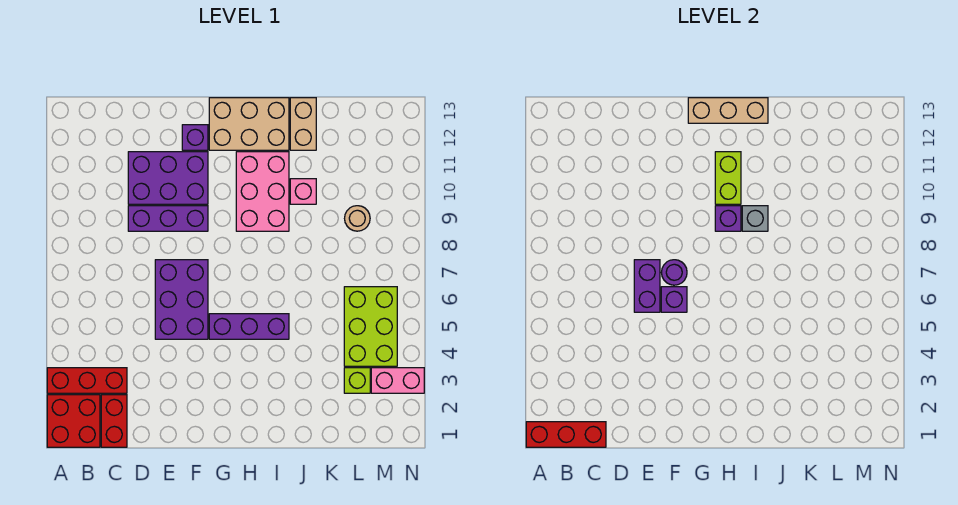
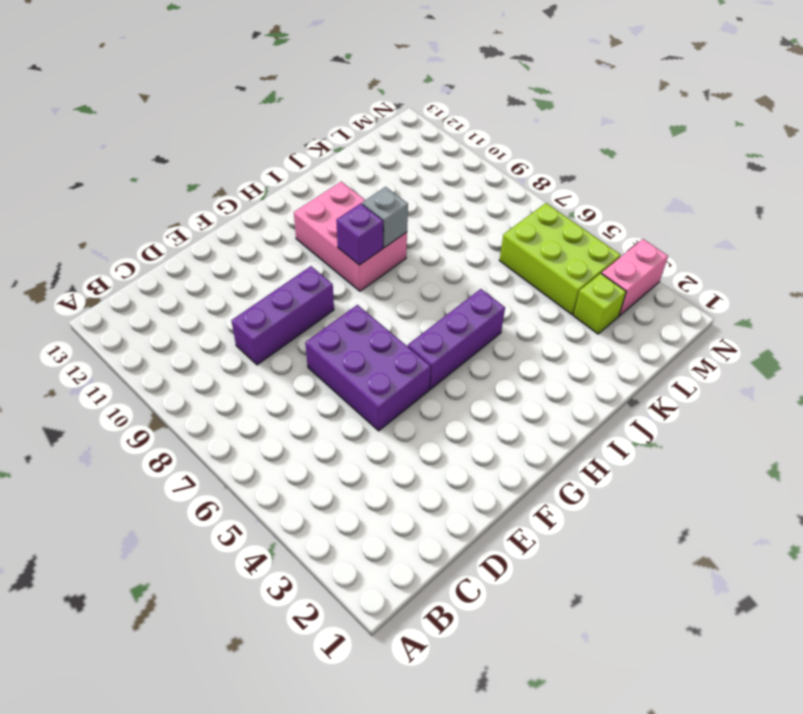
none -> red brick A1:B2 level 1
none -> red brick A3:C3 level 1
none -> red brick C1:C2 level 1

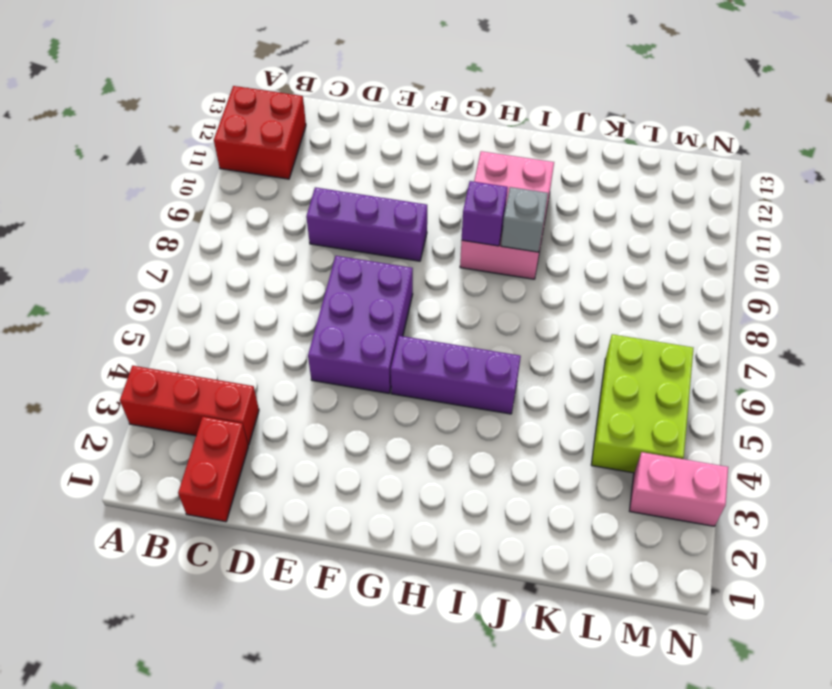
red brick A11:B12 level 1 -> red brick A1:B2 level 1
none -> purple brick D10:F11 level 1
none -> purple brick F12 level 1
none -> tan brick G12:I13 level 1

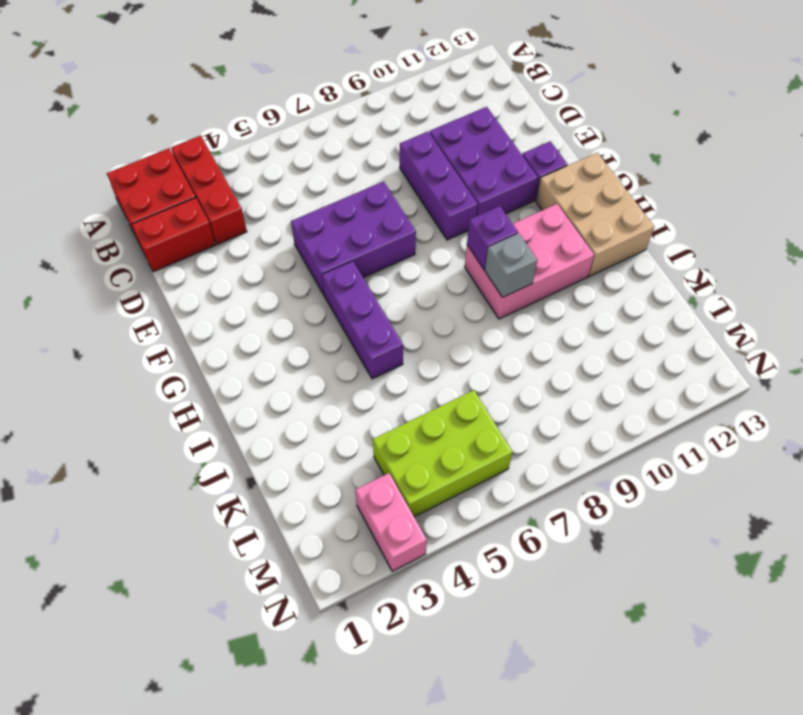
none -> pink brick J10 level 1
none -> tan brick J12:J13 level 1
none -> lime brick L3 level 1

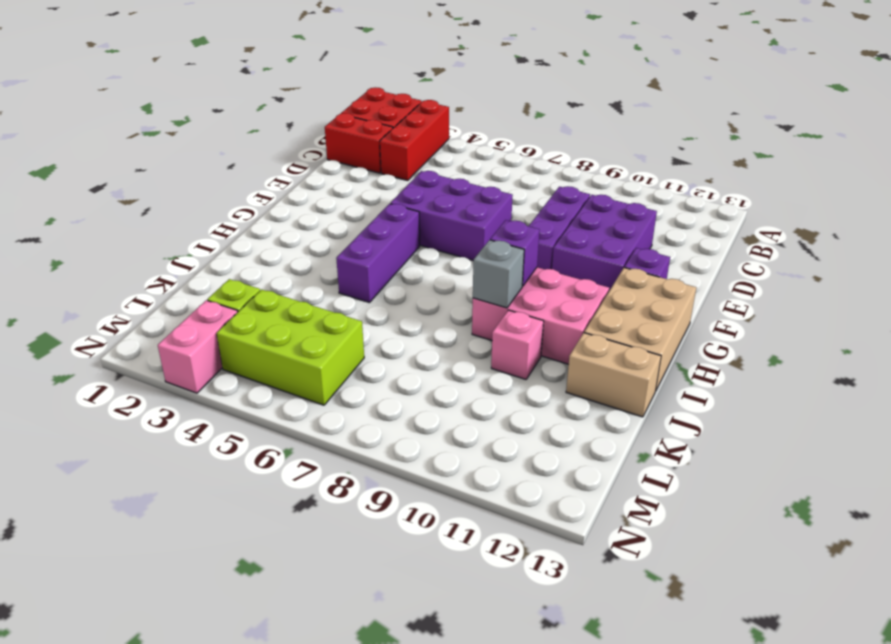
none -> tan round brick L9 level 1
none -> red brick A1:C1 level 2
none -> purple brick E6:E7 level 2

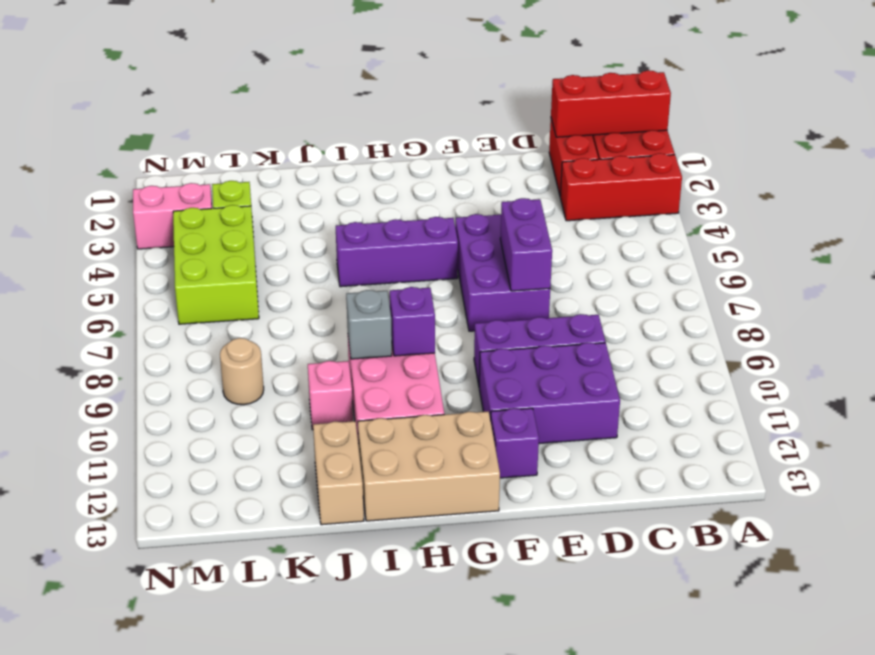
none -> purple brick F6 level 2
none -> purple round brick F7 level 2
none -> tan brick G13:I13 level 2

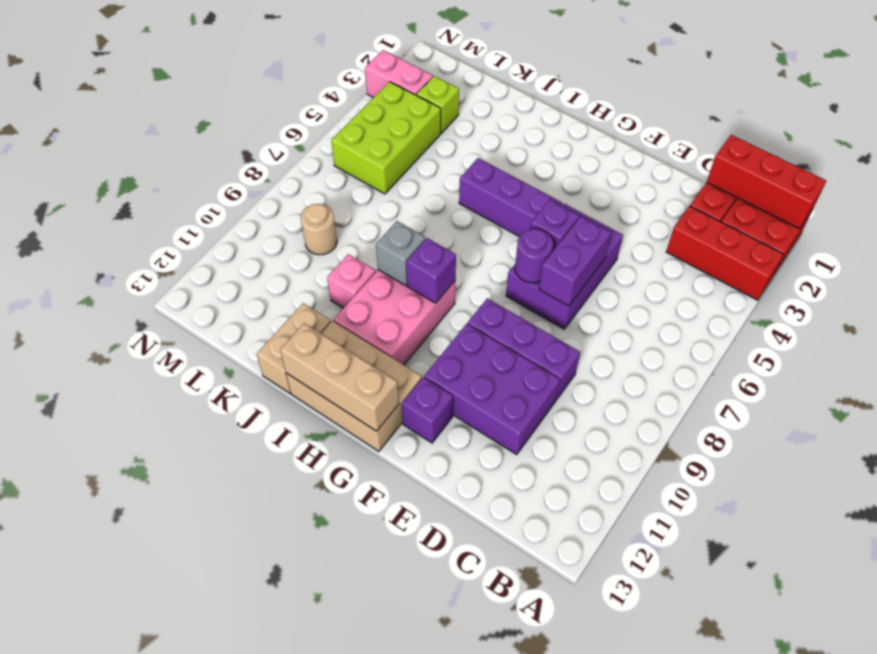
none -> lime brick H10:H11 level 2

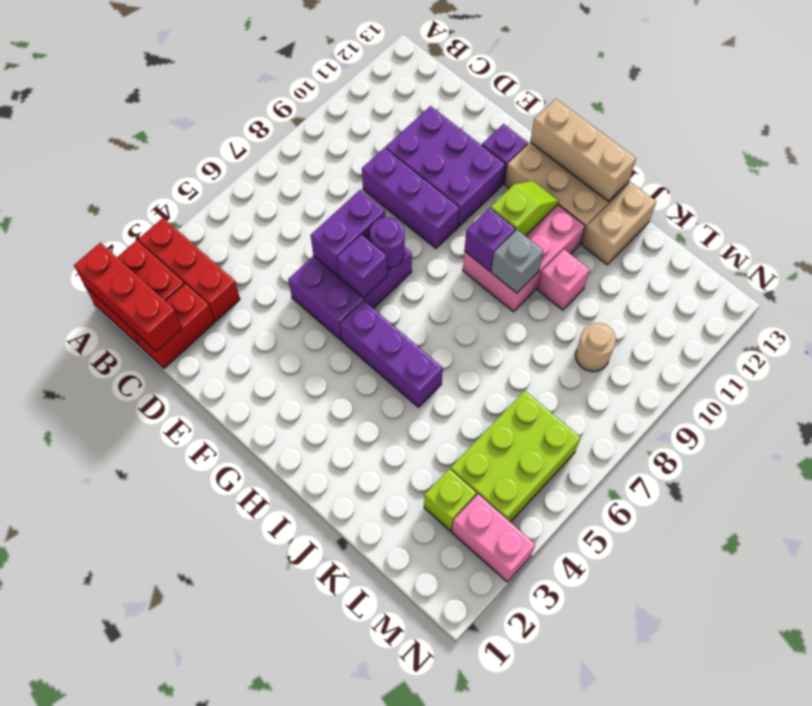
lime slope H10:H11 level 2 top 10 -> lime brick H10:H11 level 2

